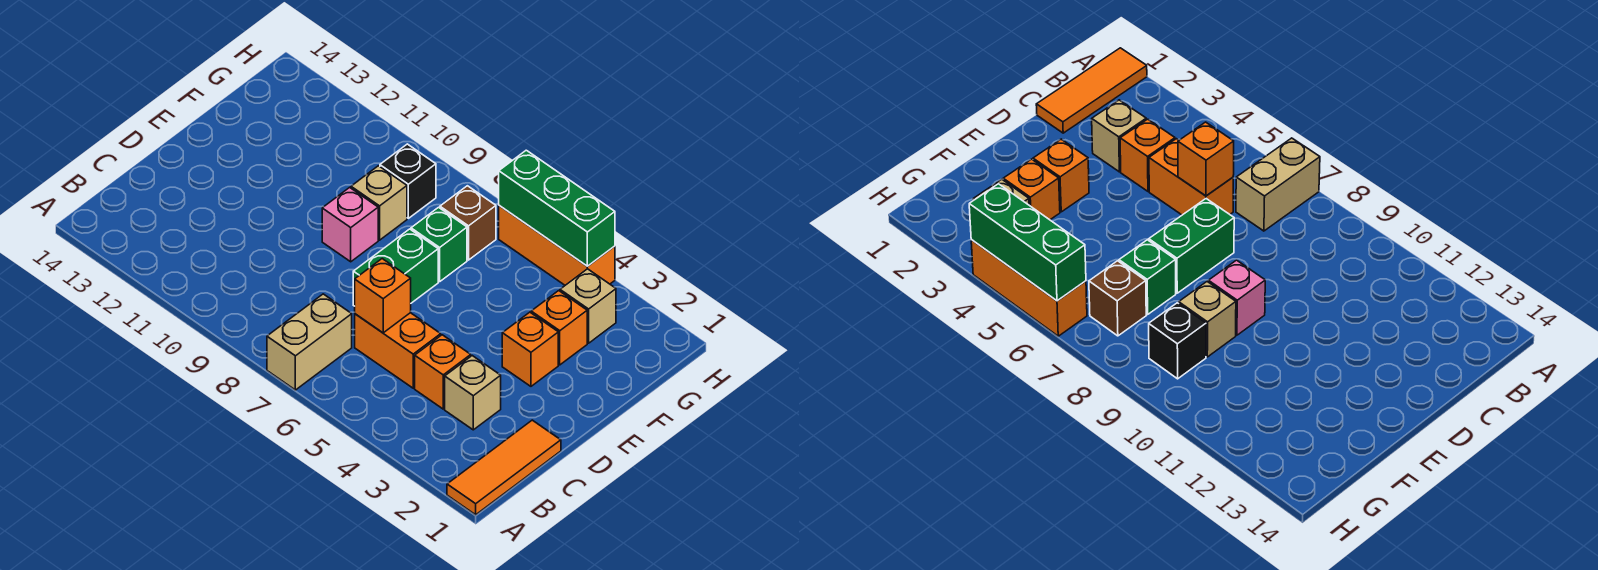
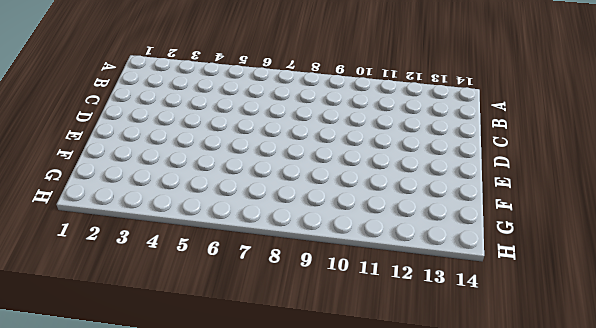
none -> orange tile A1:C1 level 1
none -> tan brick A7:B7 level 1
none -> tan brick C3 level 1

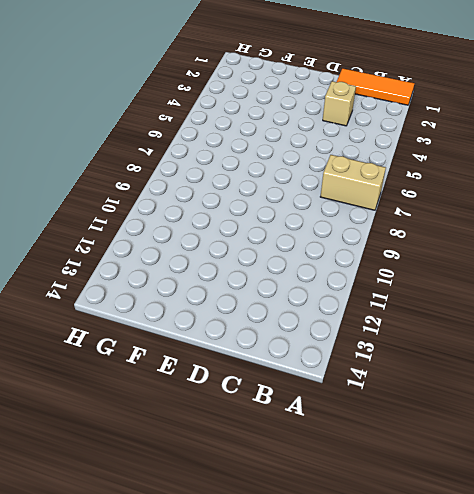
none -> orange brick C4 level 1
none -> orange brick C5:C6 level 1
none -> green brick D7:E7 level 1

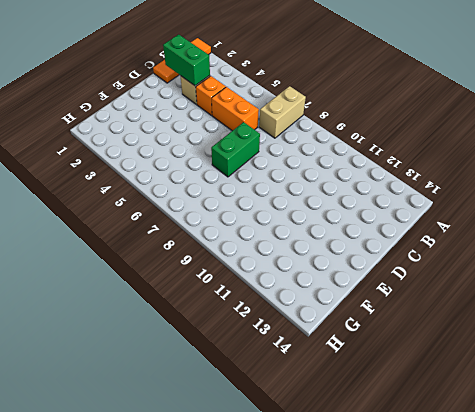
green brick C2:C3 level 2 -> none
none -> orange brick E3 level 1
none -> pink brick E9 level 1
none -> orange brick F3 level 1

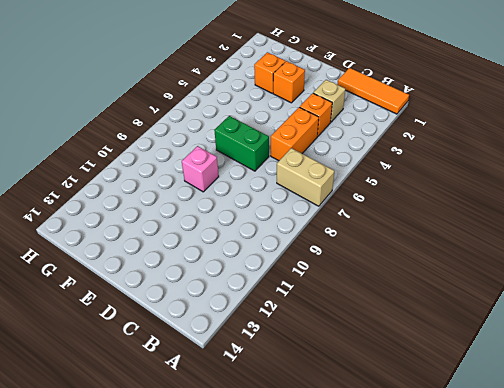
none -> green brick F7 level 1
none -> tan brick F9 level 1
none -> tan brick G3 level 1

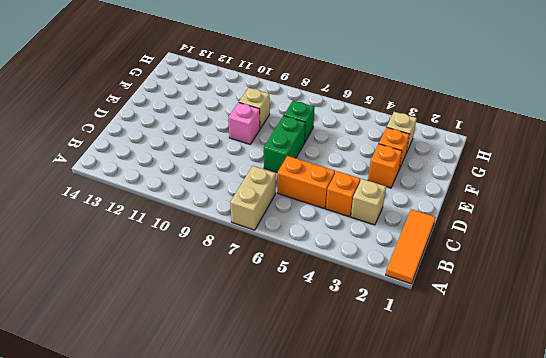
none -> brown brick G7 level 1
none -> black brick G9 level 1
none -> orange brick H4:H6 level 1

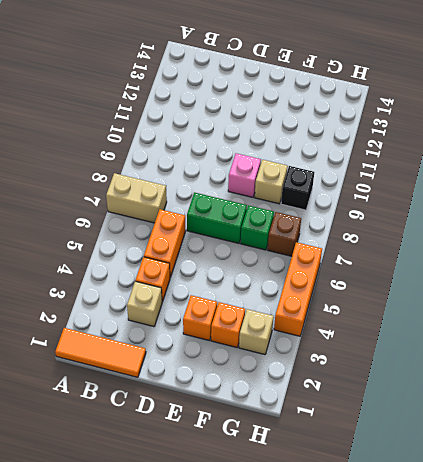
none -> orange brick C6 level 2
none -> green brick H4:H6 level 2

